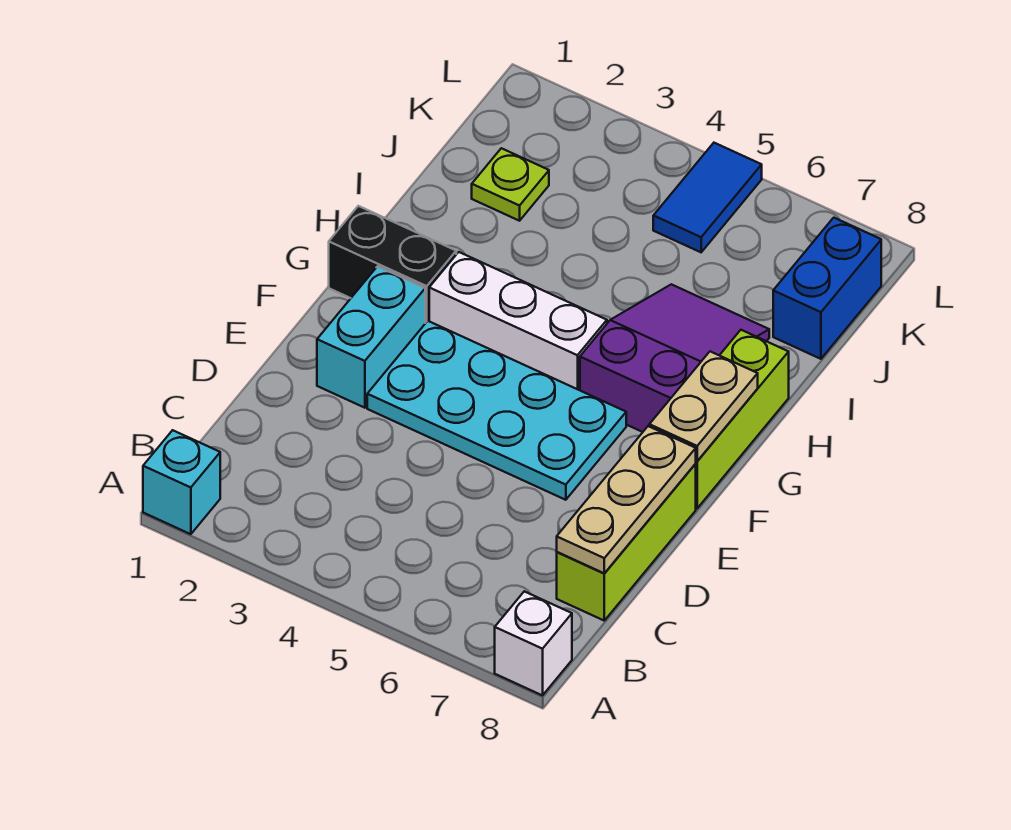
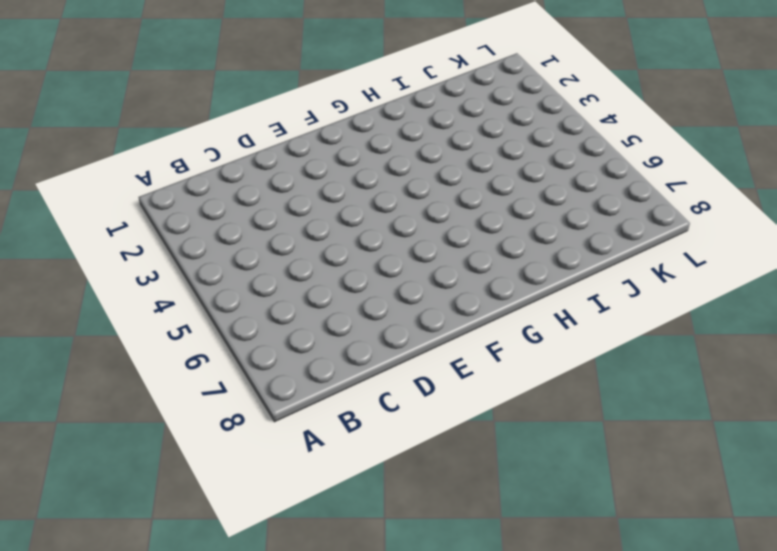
none -> cyan brick A1 level 1
none -> white brick A8 level 1
none -> lime brick C8:E8 level 1

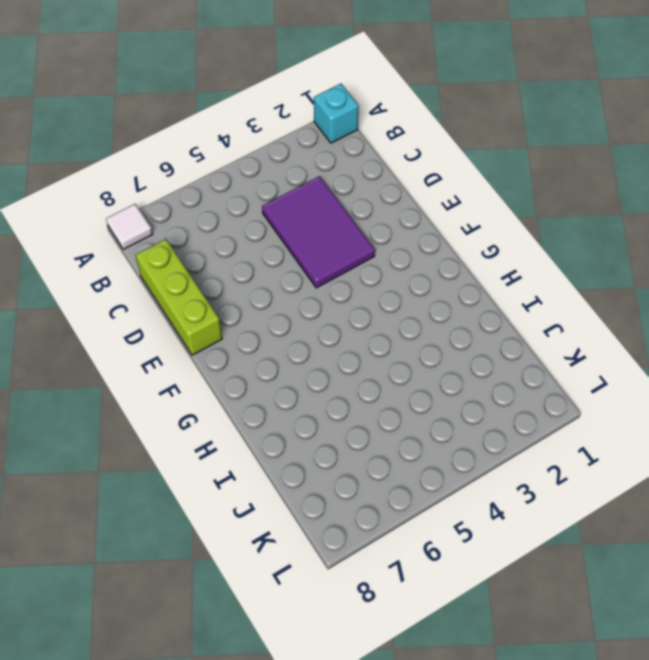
white tile A8 level 1 -> white brick A8 level 1
purple tile C3:E4 level 1 -> cyan plate E3:F6 level 1
none -> cyan brick E2:F2 level 1
none -> lime brick F8:H8 level 1
none -> black brick G1:G2 level 1

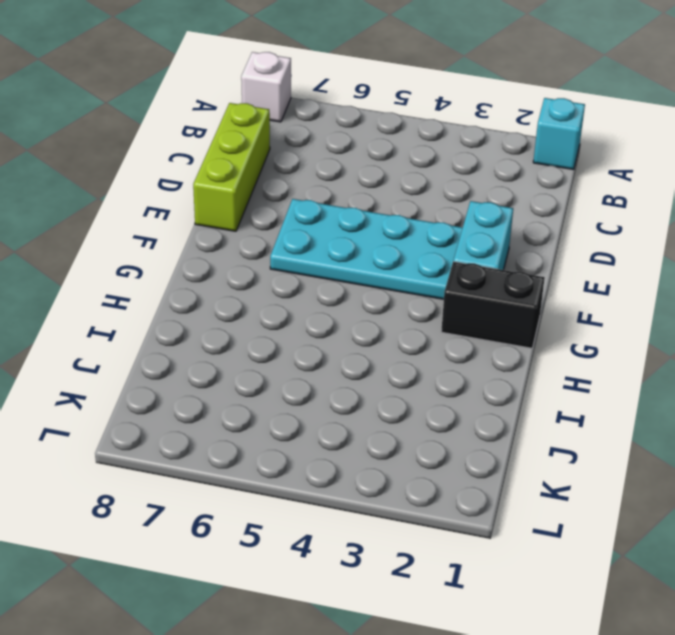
none -> lime brick F8:H8 level 1
none -> white brick G3:G5 level 1
none -> purple slope G6:I7 level 1 top G

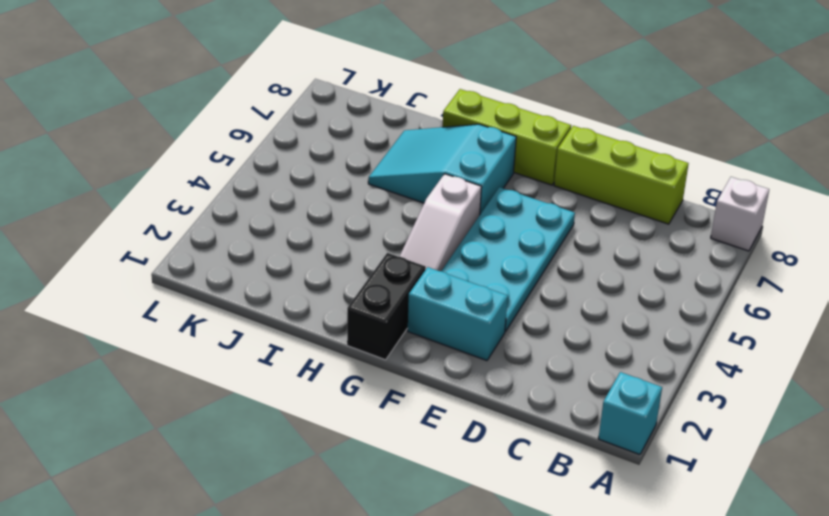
white slope G3:G5 level 1 top 5 -> white brick G3:G5 level 1
cyan slope G6:I7 level 1 top G -> purple slope G6:I7 level 1 top G
none -> lime plate J2 level 1
none -> blue brick J8:K8 level 1
none -> blue tile K5:L5 level 1

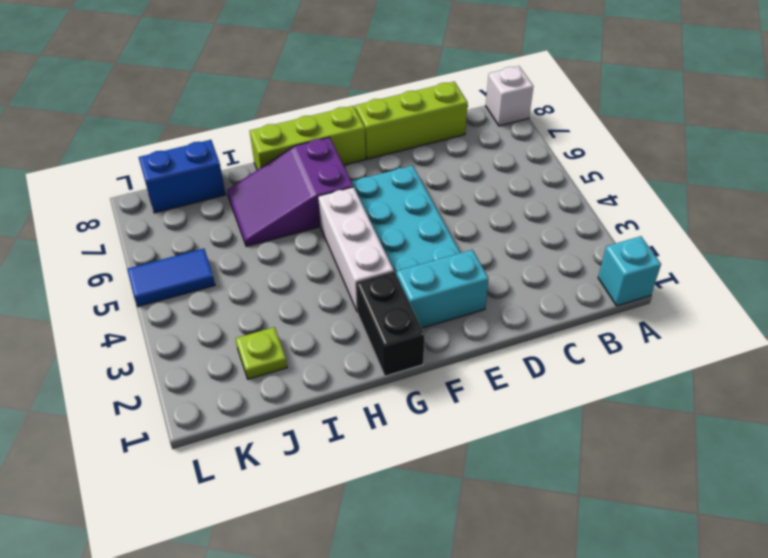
none -> tan plate C8:E8 level 2
none -> tan plate F8:G8 level 2

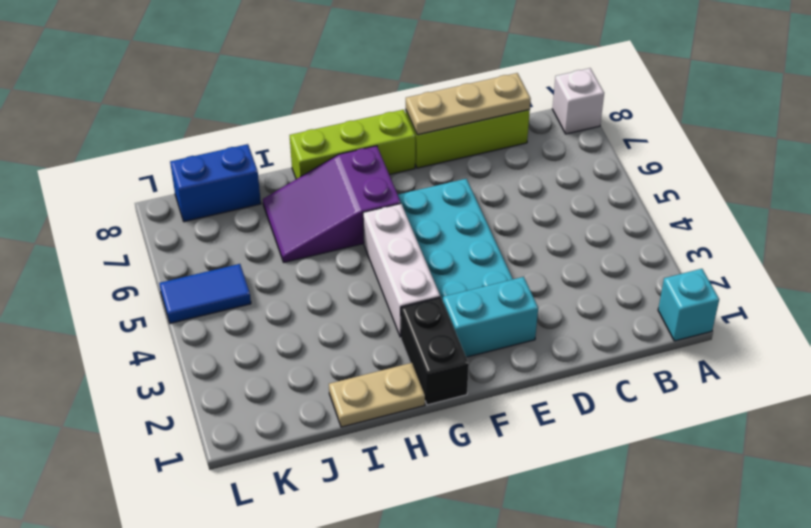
tan plate H1:I1 level 1 -> tan plate F8:G8 level 2
none -> lime plate J2 level 1

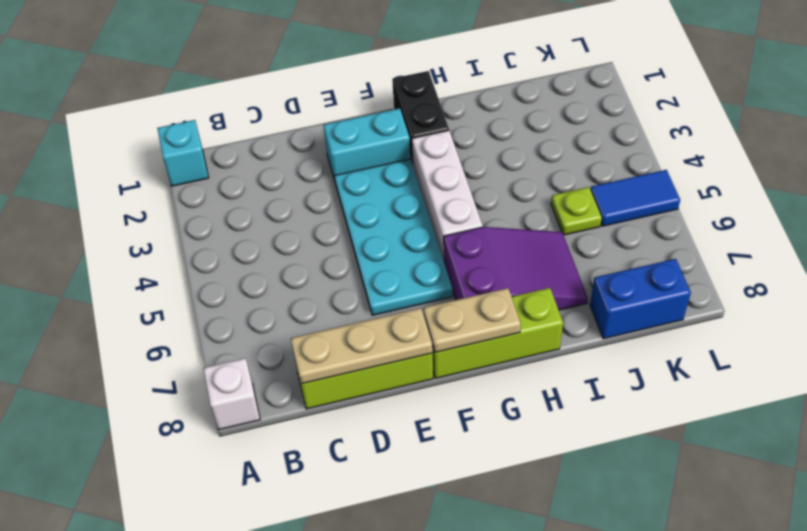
lime plate J5 level 1 -> lime plate J2 level 1

